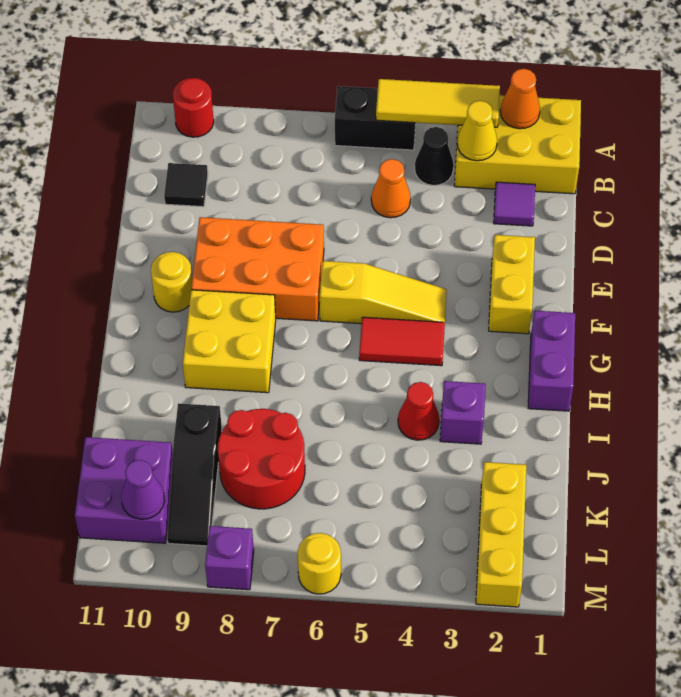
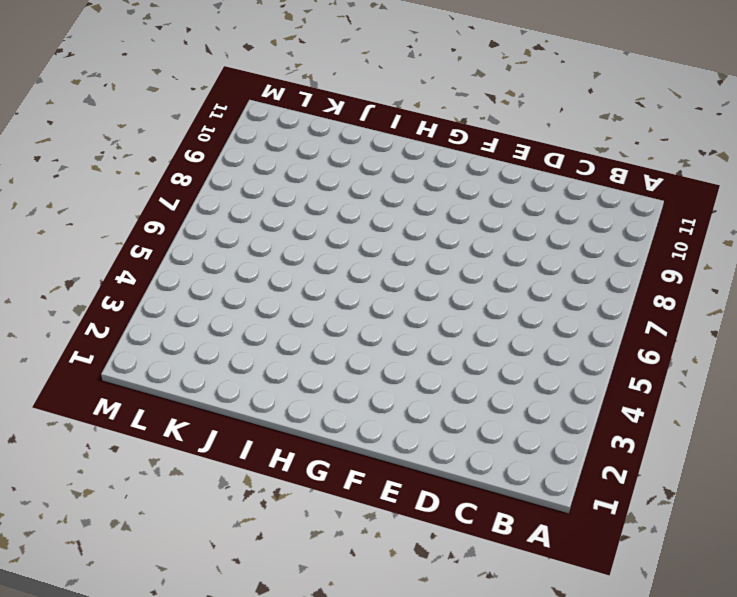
none -> yellow brick A1:B3 level 1
none -> black brick A5:A6 level 1
none -> red round brick A10 level 1

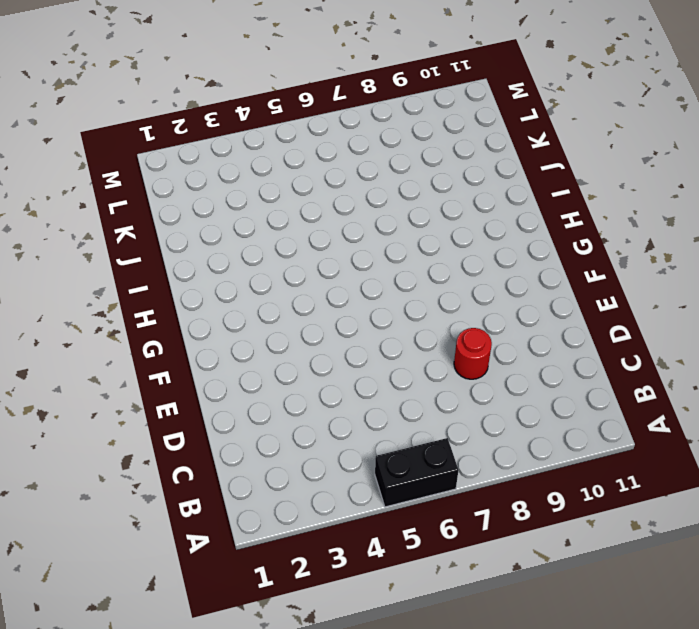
red round brick D8 level 1 -> red round brick A10 level 1
none -> yellow brick A1:B3 level 1
none -> black cone B4 level 1
none -> purple tile C2 level 1

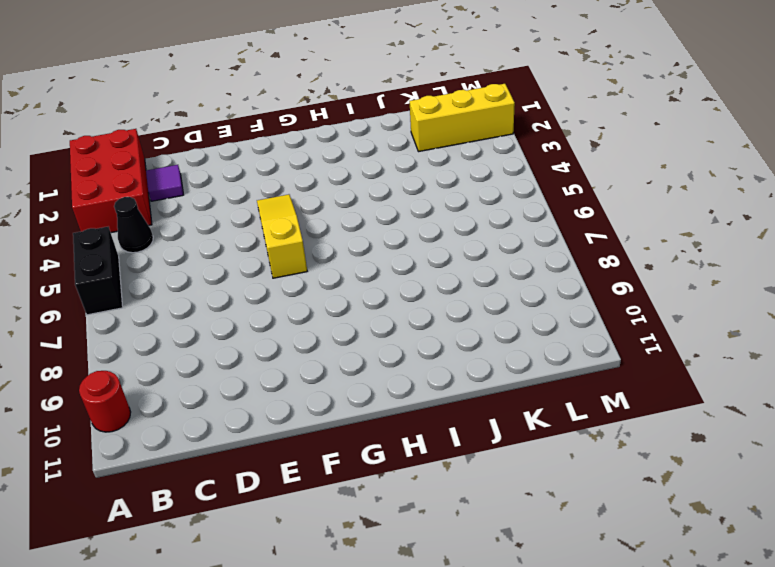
red brick A1:B3 level 1 -> yellow brick A1:B3 level 1
none -> orange cone C5 level 1
none -> black tile C10 level 1
none -> yellow brick E2:F2 level 1

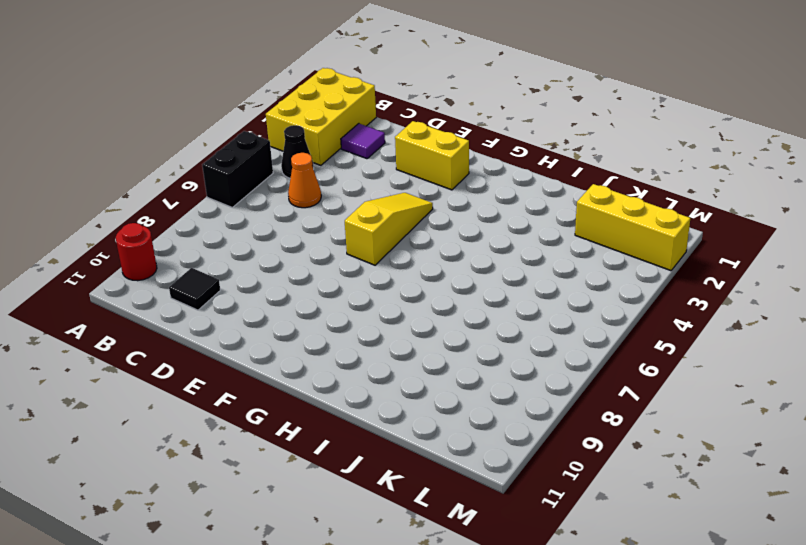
none -> orange brick E7:F9 level 1
none -> yellow round brick F10 level 1
none -> purple brick G1:H1 level 1

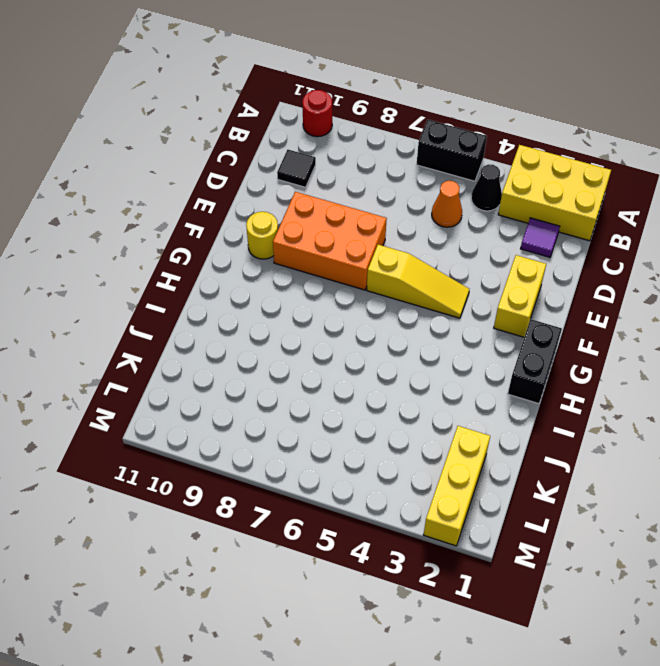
black brick G1:H1 level 1 -> purple brick G1:H1 level 1
none -> red tile G4:G5 level 1
none -> yellow brick G8:H9 level 1
none -> purple brick I3 level 1

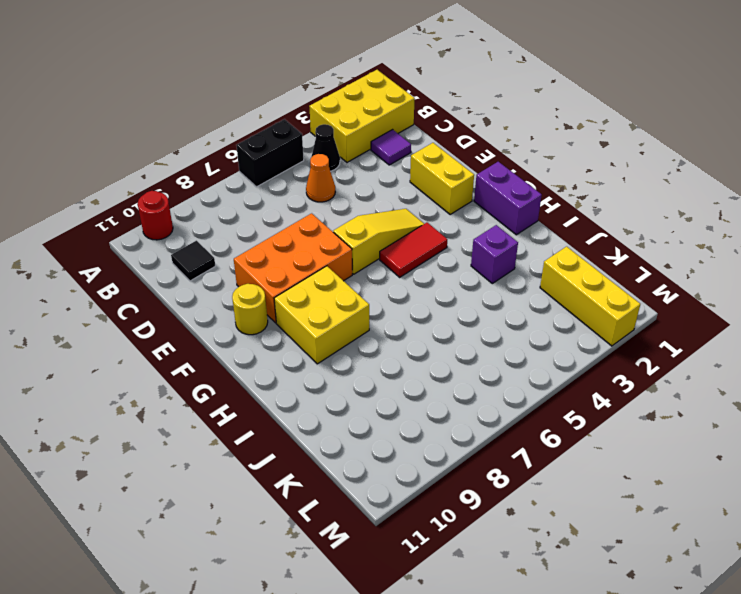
none -> red cone I4 level 1
none -> red round brick J7:K8 level 1
none -> black slope J9:L9 level 1 top J

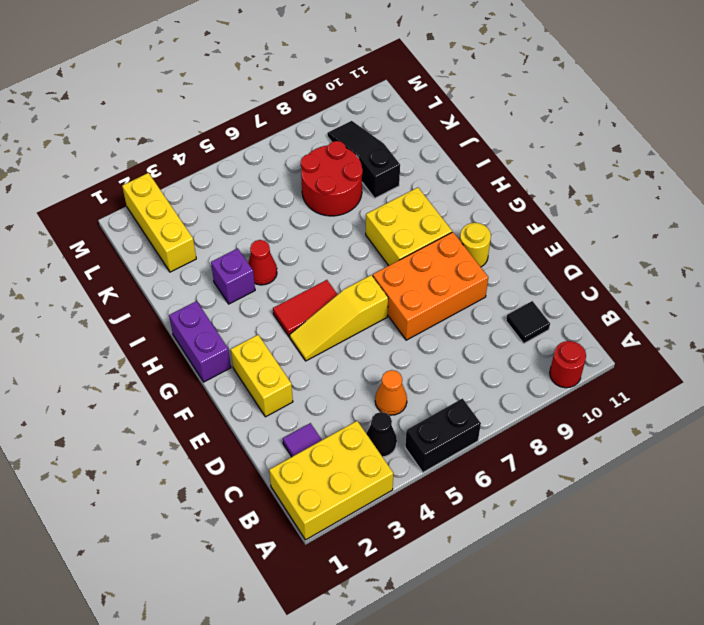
none -> purple brick K10:L11 level 1
none -> yellow round brick M6 level 1
none -> purple brick M8 level 1

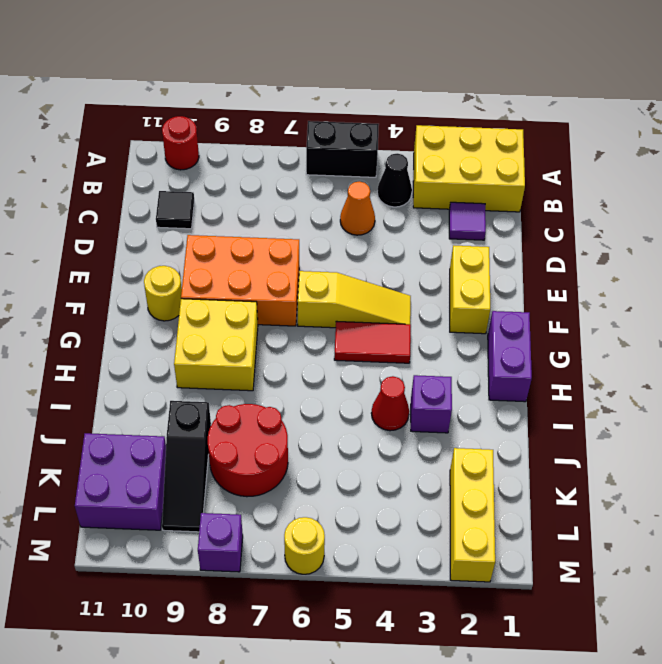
none -> orange cone A2 level 2
none -> yellow tile A3:A5 level 2
none -> yellow cone B3 level 2

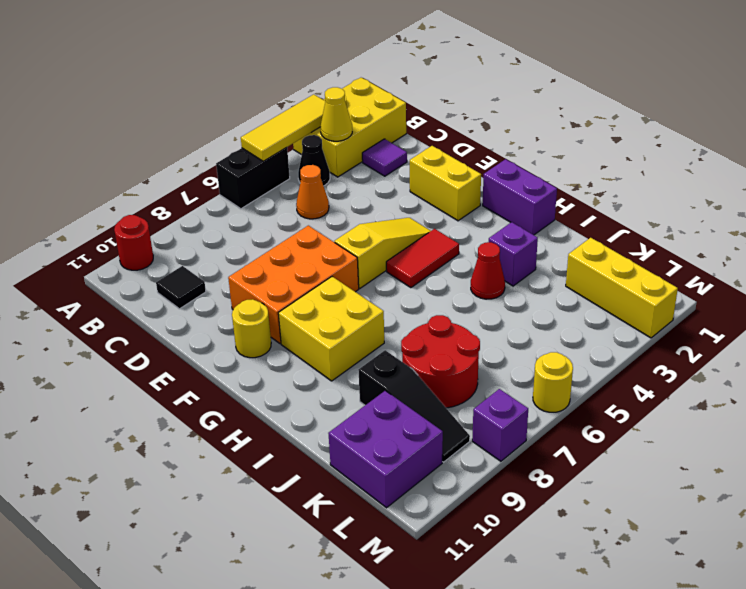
none -> orange cone A2 level 2
none -> purple cone L10 level 2

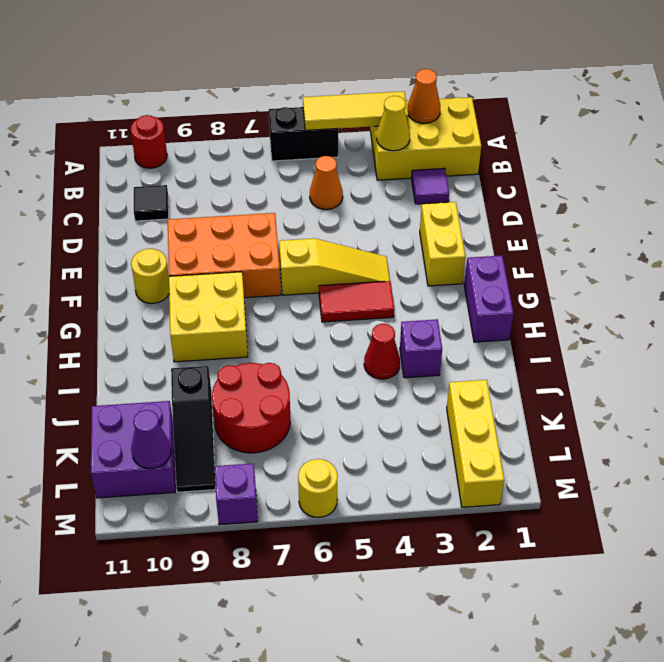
none -> black cone B4 level 1

